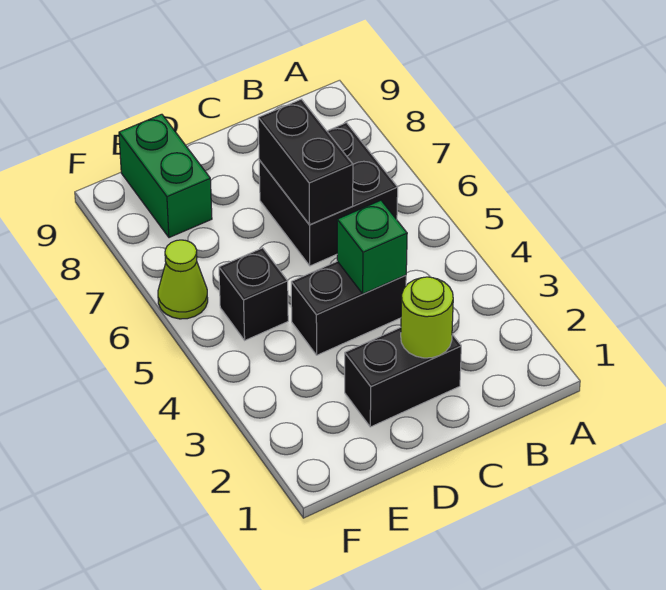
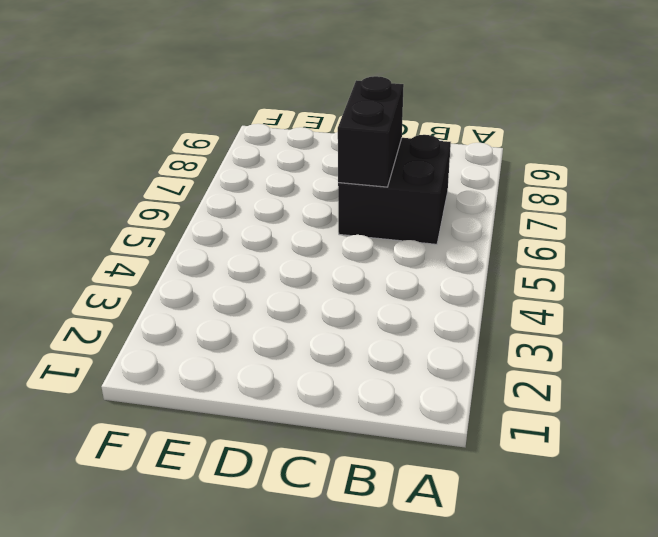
none -> black brick C2:D2 level 1
none -> black brick C4:D4 level 1

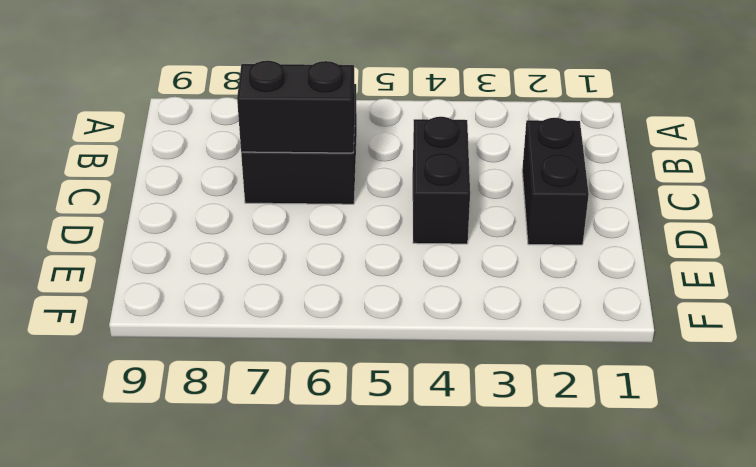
none -> black brick E5 level 1
none -> green brick E8:E9 level 1

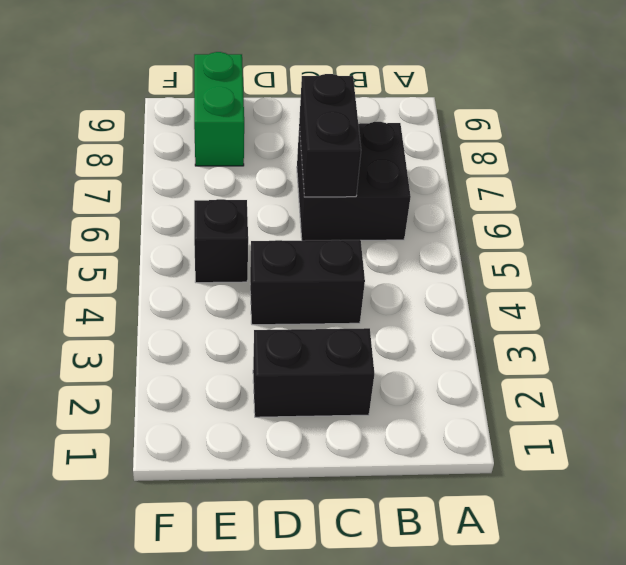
none -> lime cone F6 level 1
none -> lime round brick C2 level 2

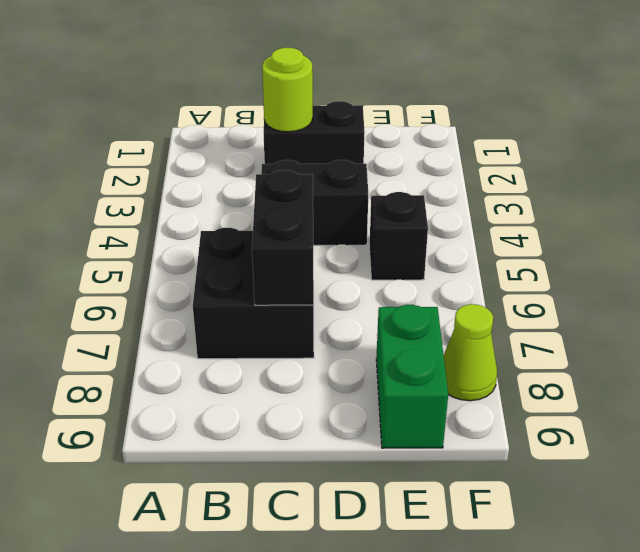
lime cone F8 level 1 -> lime cone F6 level 1
none -> green brick C4 level 2

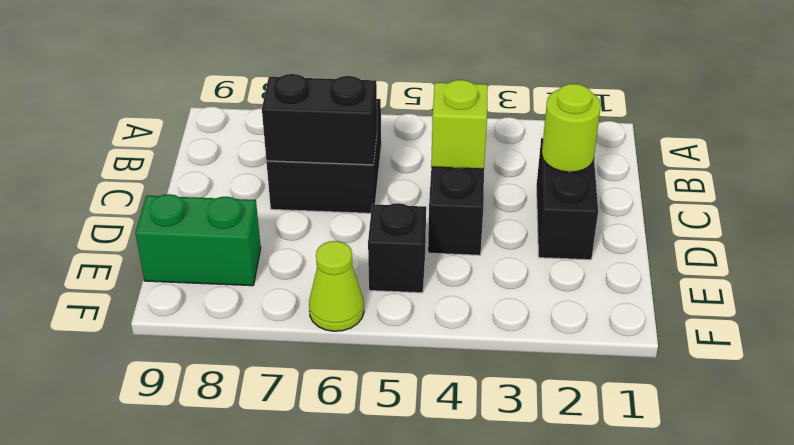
lime brick C4 level 2 -> green brick C4 level 2

